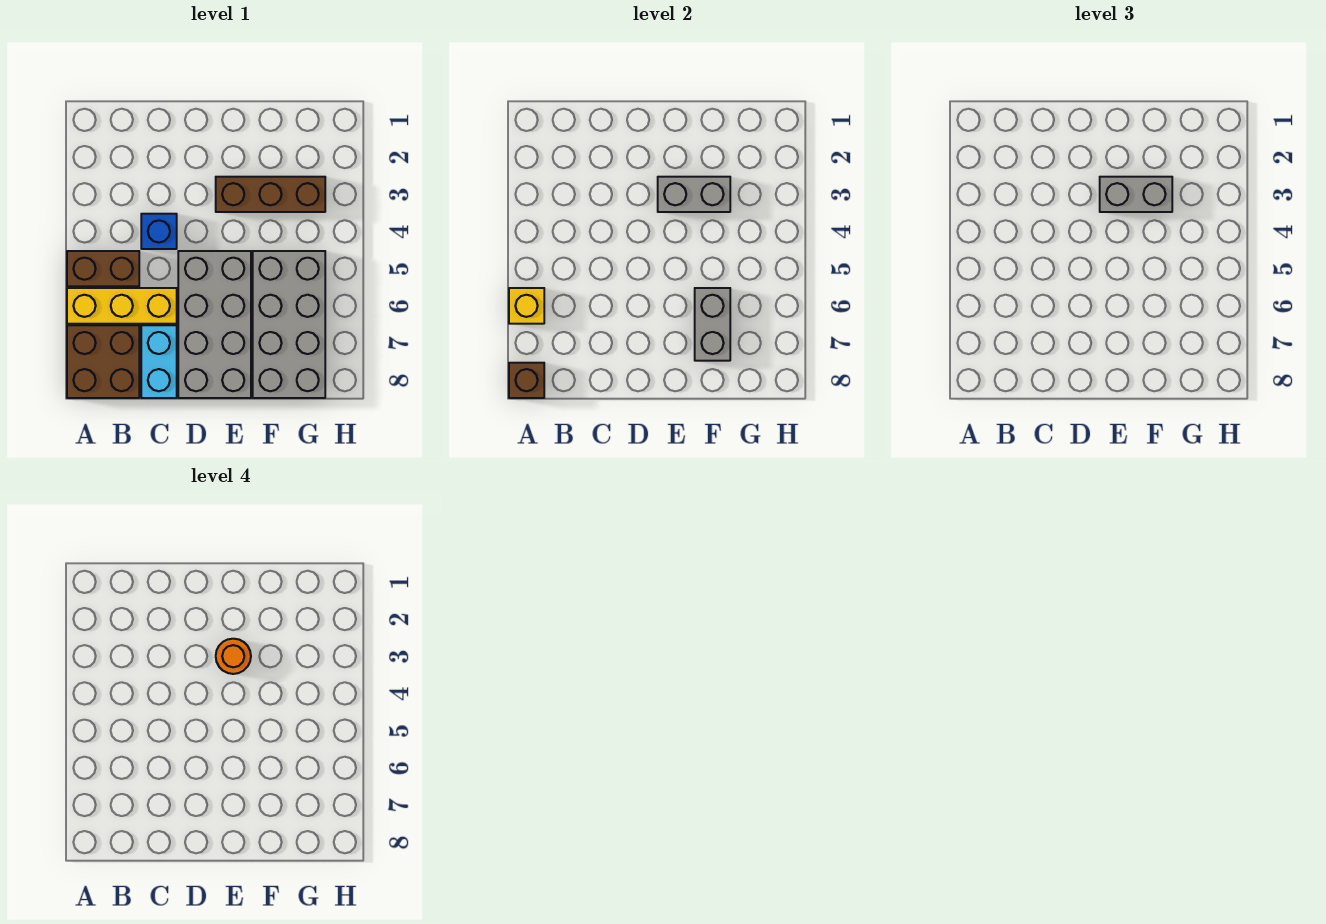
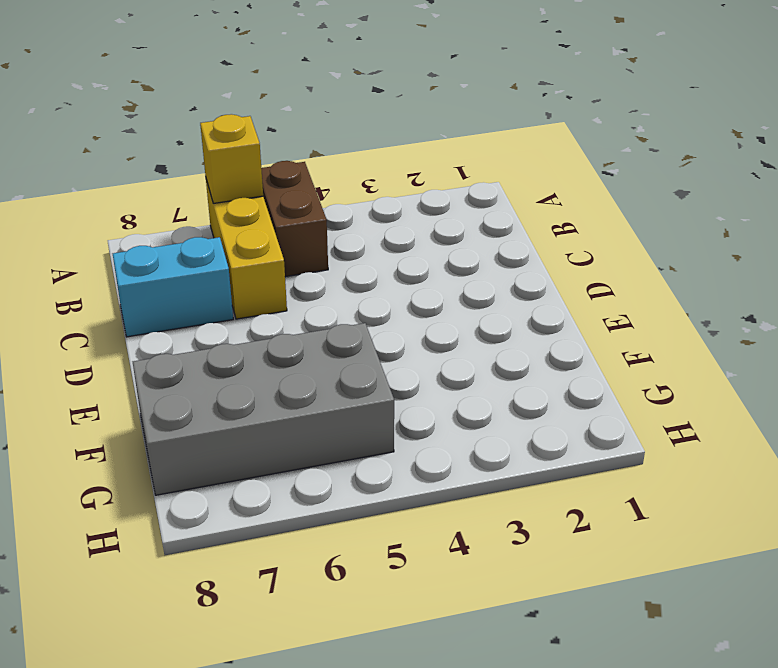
none -> brown brick A7:B8 level 1
none -> blue brick C4 level 1
none -> grey brick D5:E8 level 1

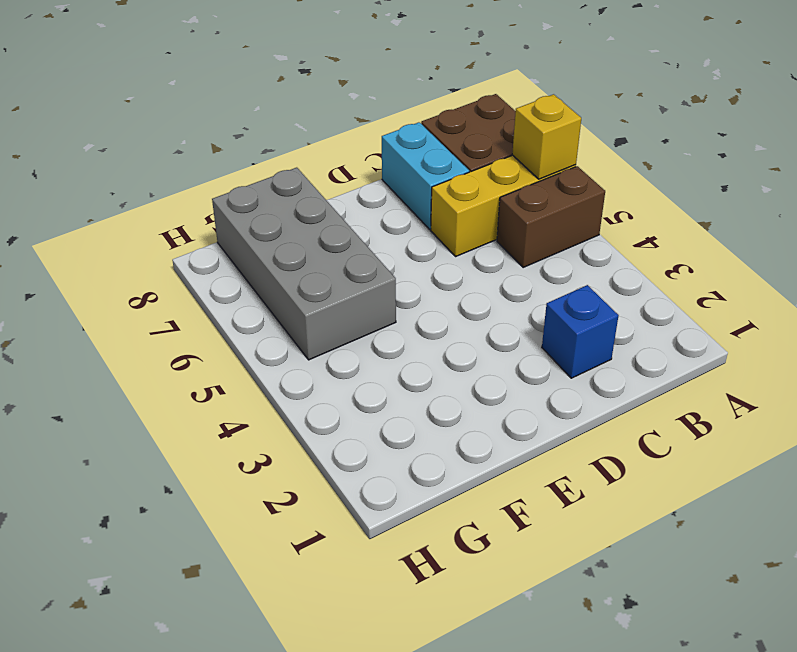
blue brick C2 level 1 -> blue brick C4 level 1
none -> grey brick D5:E8 level 1
none -> brown brick E3:G3 level 1
none -> brown brick A8 level 2

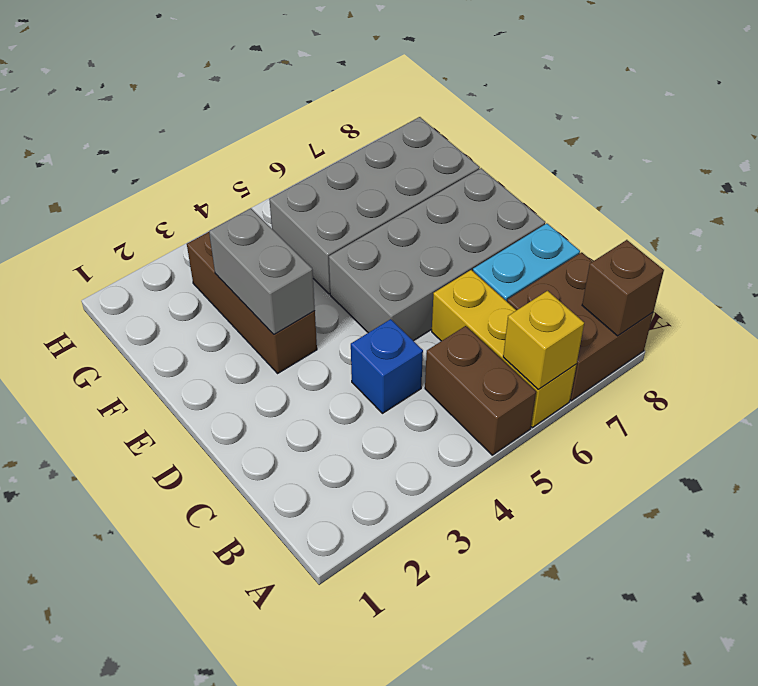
none -> grey brick F6:F7 level 2
none -> grey brick E3:F3 level 3
none -> orange round brick E3 level 4

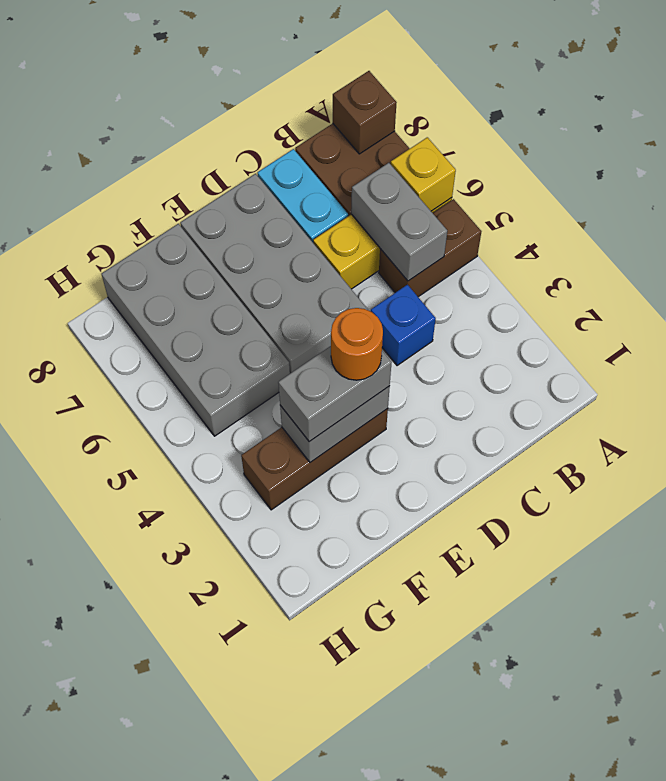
grey brick B5:B6 level 2 -> grey brick F6:F7 level 2

